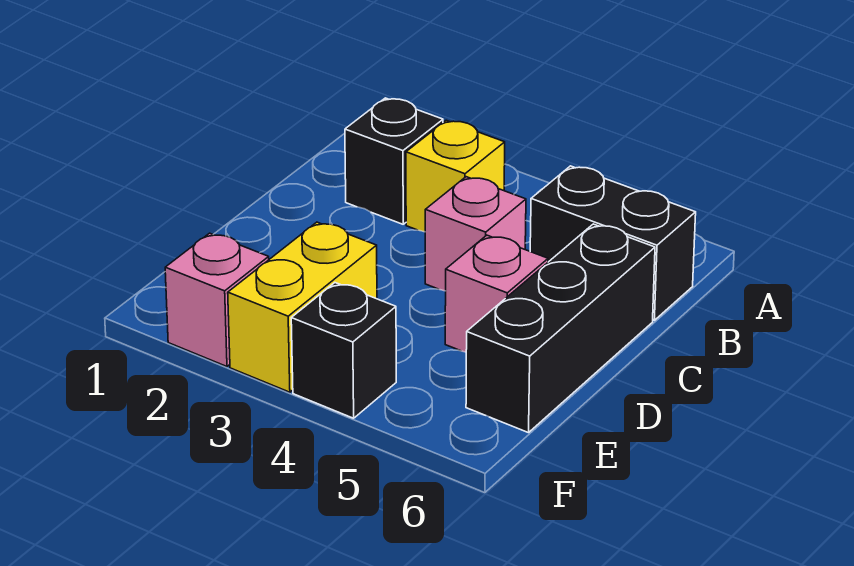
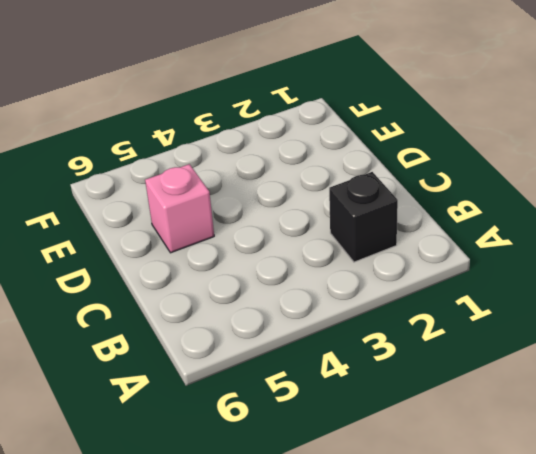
none -> yellow brick B3 level 1
none -> black brick B5:B6 level 1

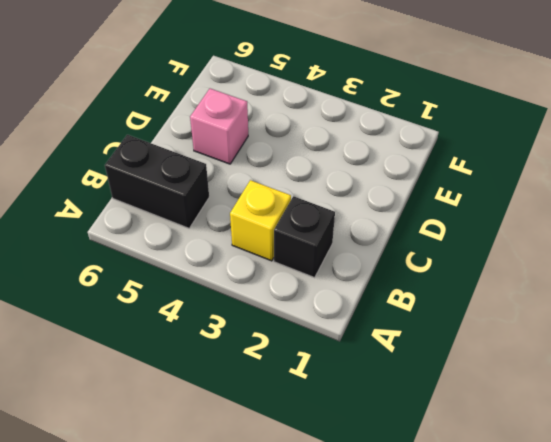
none -> pink brick C4 level 1
none -> black brick C6:E6 level 1

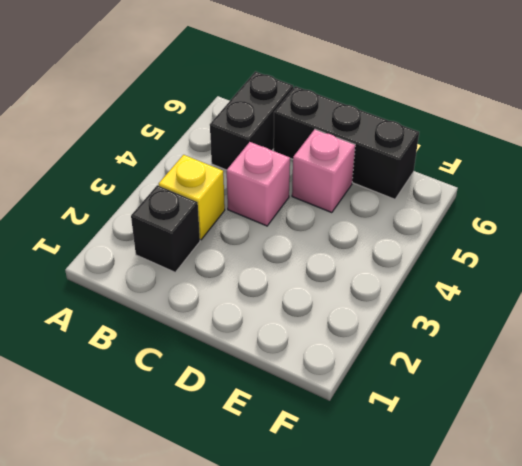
none -> yellow brick E3:F3 level 1
none -> pink brick F2 level 1

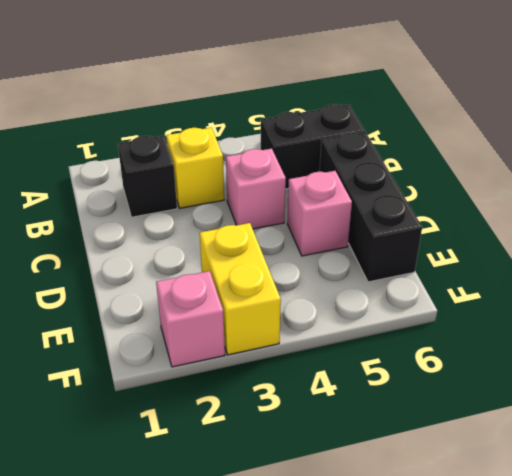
none -> black brick F4 level 1

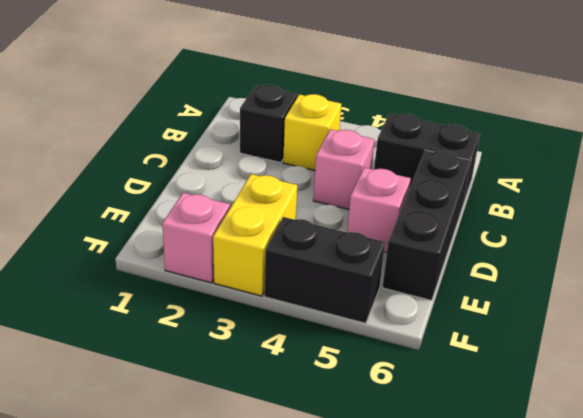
black brick F4:F5 level 1 -> black brick F4 level 1

